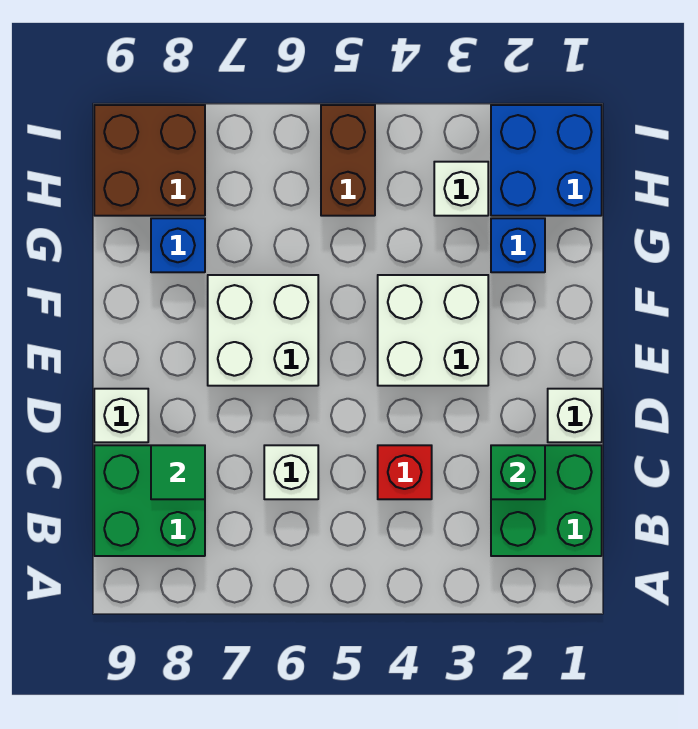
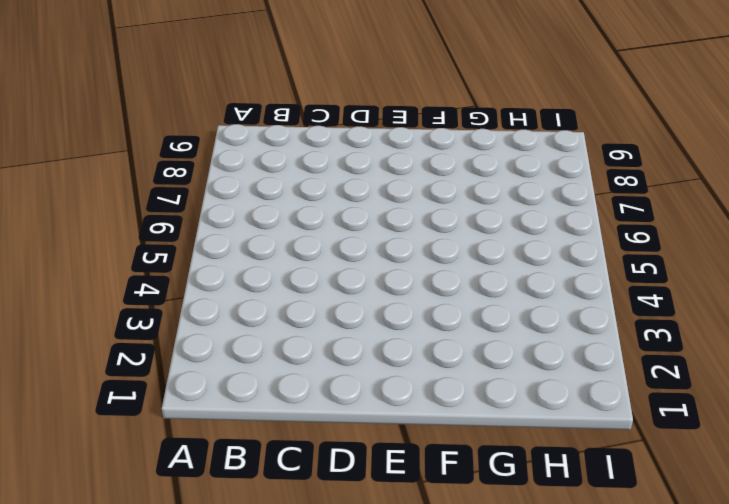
none -> green brick B1:C2 level 1
none -> green brick B8:C9 level 1
none -> red brick C4 level 1

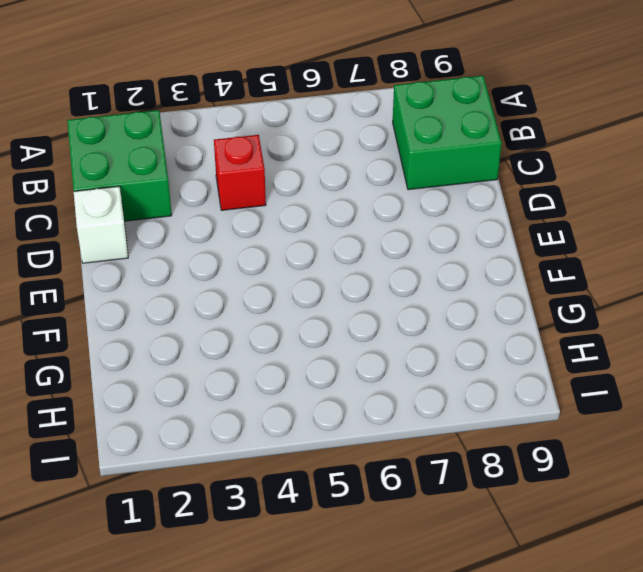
none -> white brick C6 level 1
none -> white brick D9 level 1
none -> white brick E3:F4 level 1

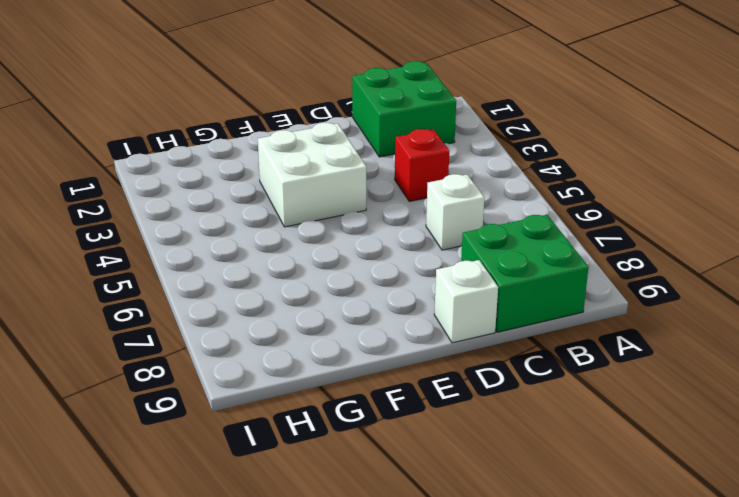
none -> white brick D1 level 1
none -> white brick E6:F7 level 1
none -> blue brick G2 level 1

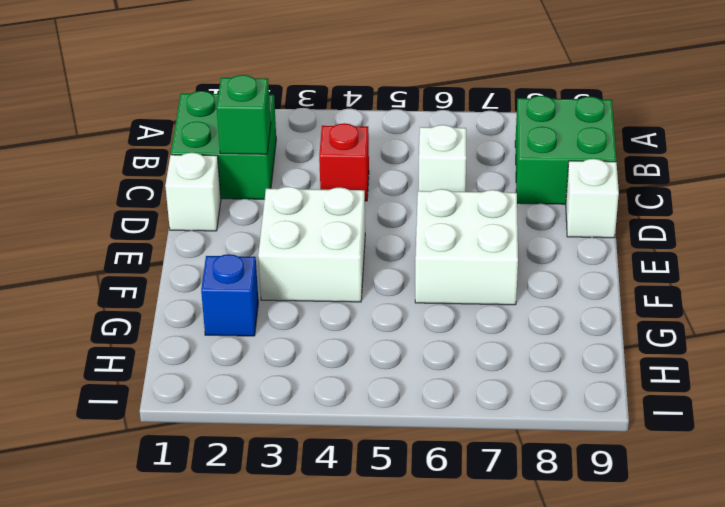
none -> blue brick G8 level 1
none -> blue brick H1:I2 level 1
none -> white brick H3 level 1

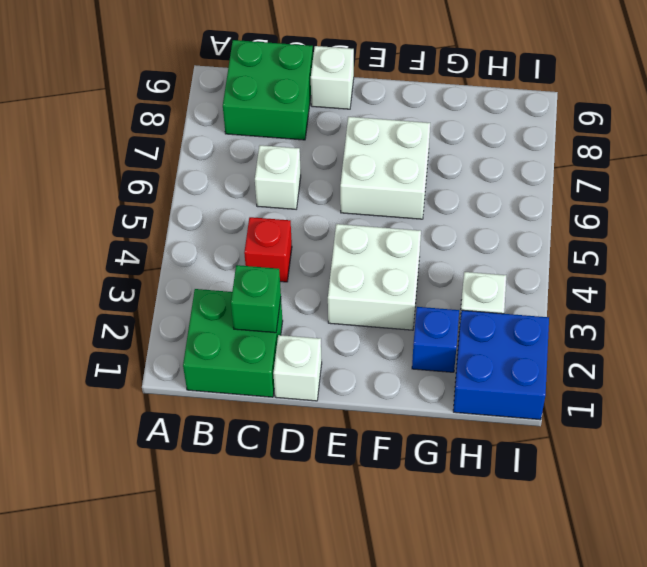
none -> blue brick G8 level 1
none -> brown brick H5:I5 level 1
none -> brown brick H8:I9 level 1

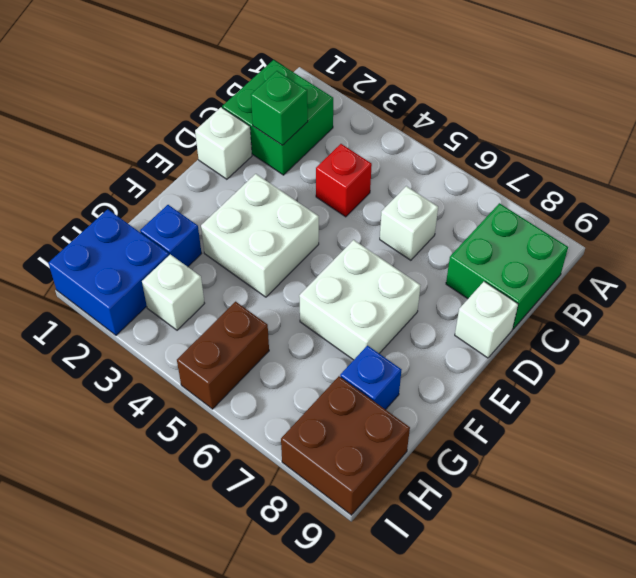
none -> green tile C8 level 2

